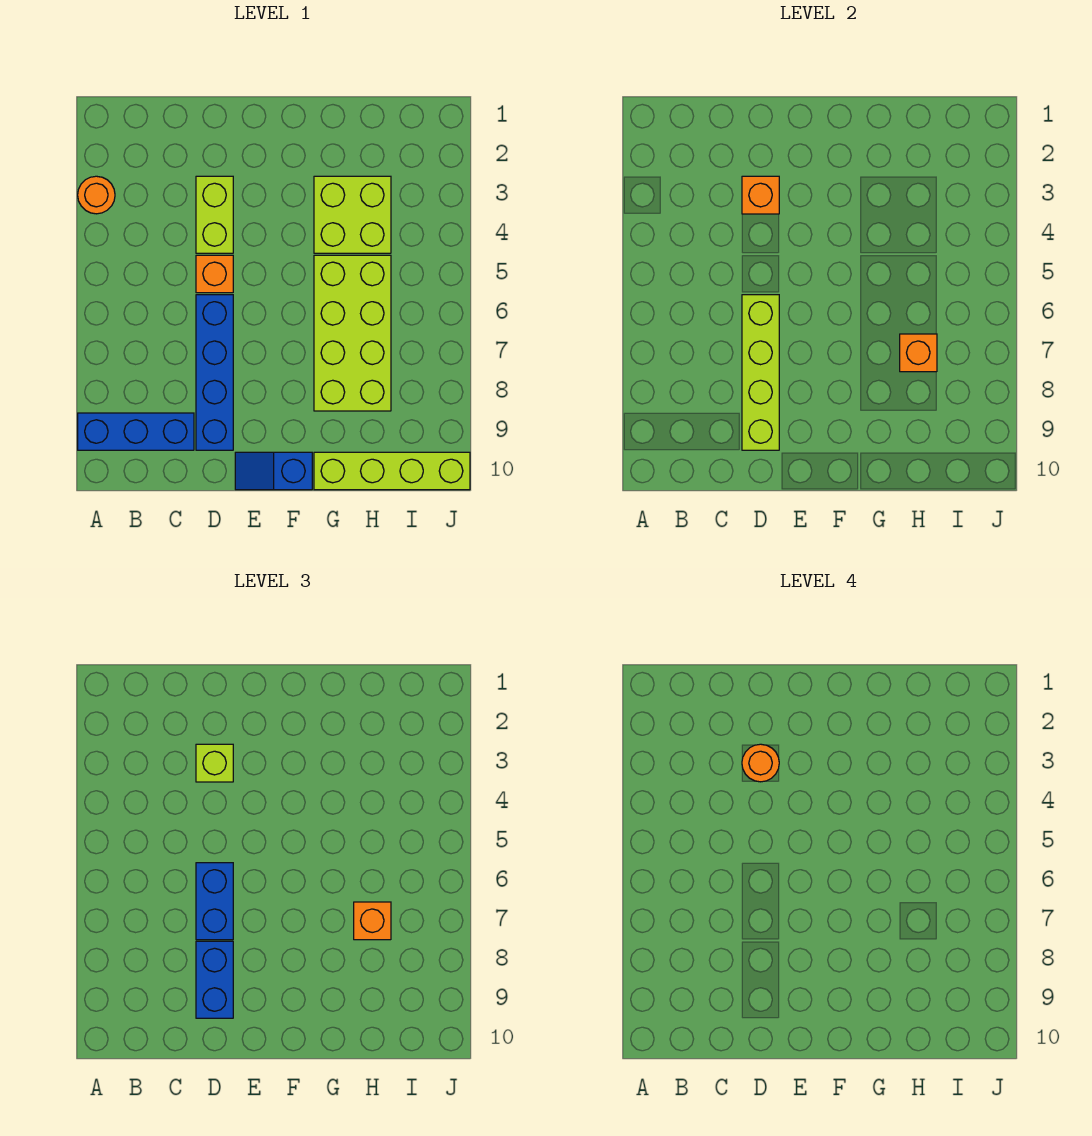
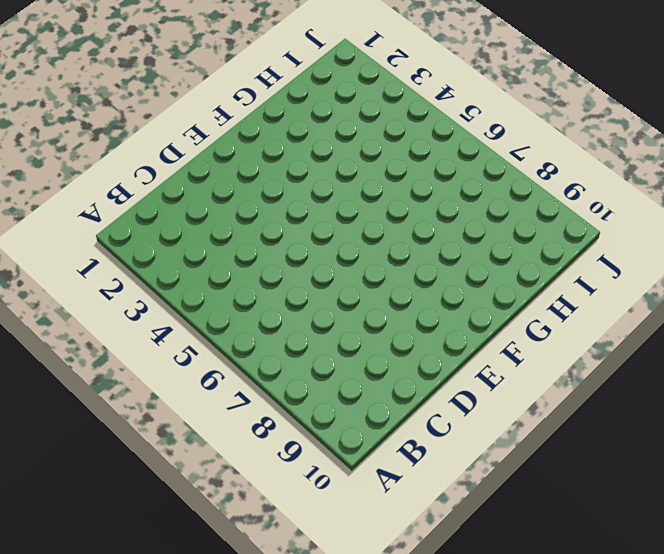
none -> orange round brick A3 level 1
none -> blue brick A9:C9 level 1
none -> lime brick D3:D4 level 1

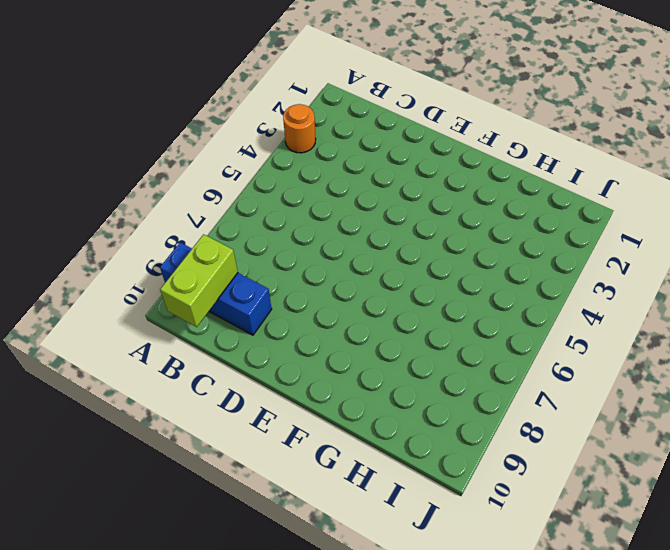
lime brick B9:B10 level 2 -> lime brick D3:D4 level 1
none -> orange brick D5 level 1
none -> blue brick D6:D9 level 1
none -> blue slope E10:F10 level 1 top F

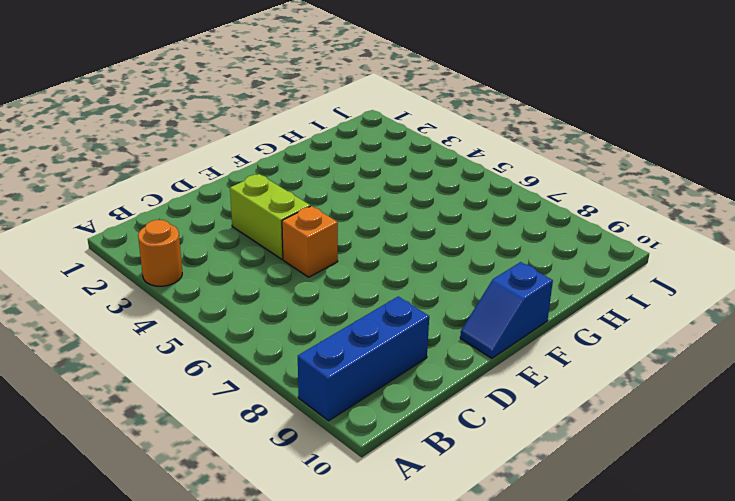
none -> blue brick D6:D9 level 1
none -> lime brick G3:H4 level 1
none -> lime brick G5:H8 level 1

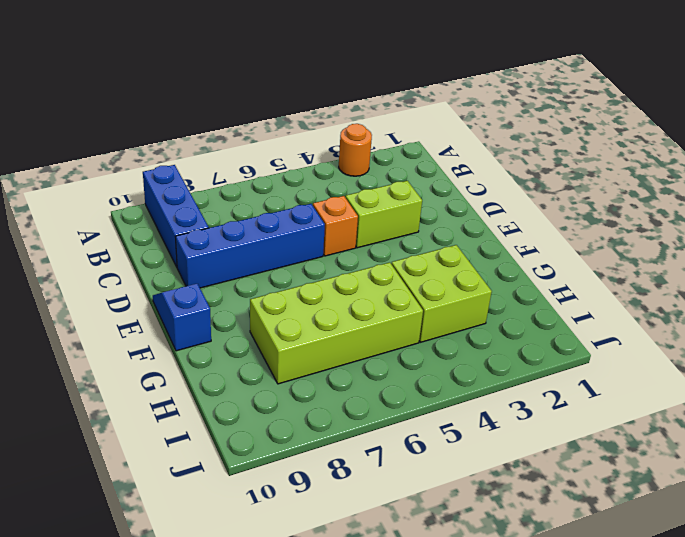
none -> lime brick G10:J10 level 1
none -> orange brick D3 level 2
none -> lime brick D6:D9 level 2

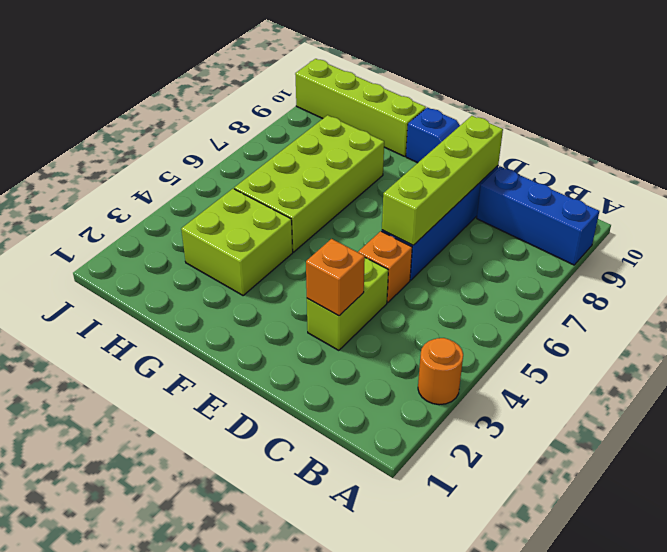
none -> orange brick H7 level 2
none -> lime brick D3 level 3
none -> blue brick D6:D7 level 3

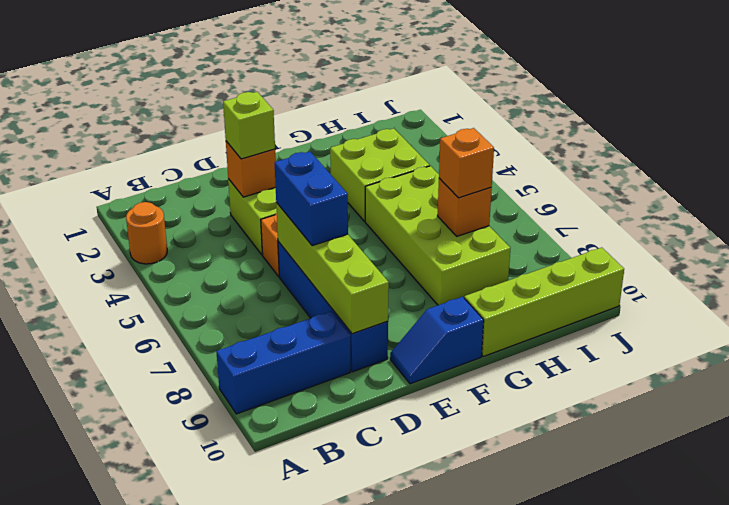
none -> blue brick D8:D9 level 3
none -> orange round brick D3 level 4

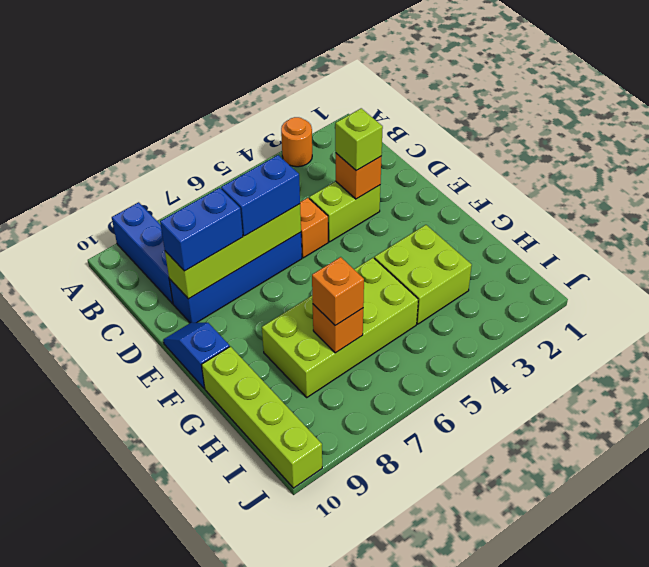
none -> orange round brick D3 level 4

